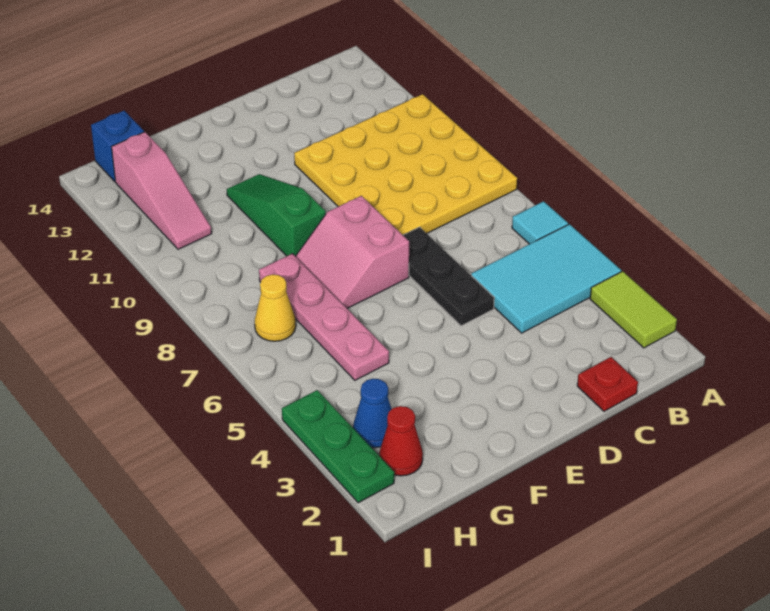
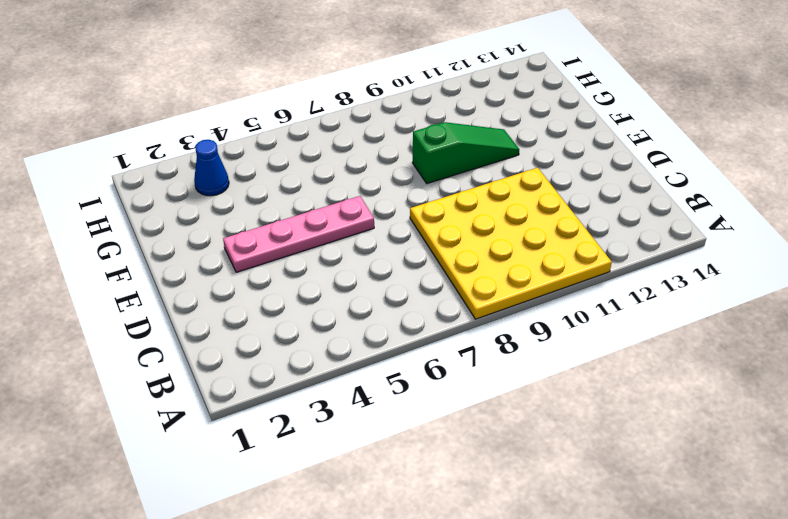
pink plate E3:E6 level 1 -> pink plate G5:G8 level 1
none -> lime tile A2:A3 level 1
none -> cyan tile A4:C5 level 1
none -> cyan tile A6 level 1

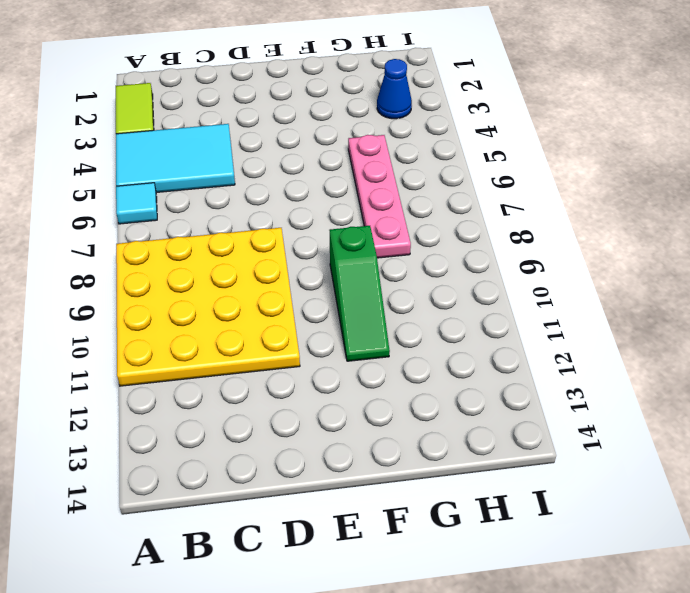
none -> red plate C1 level 1
none -> black plate D5:D7 level 1
none -> pink slope E7:F8 level 1 top E

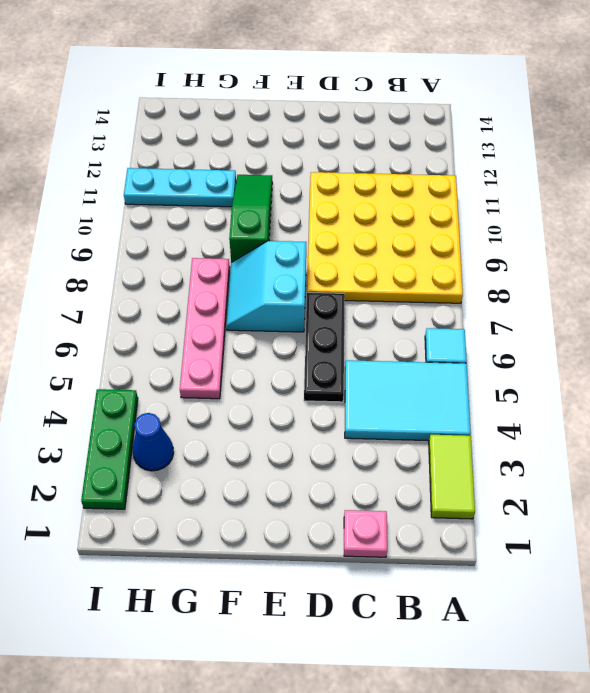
pink plate C1 level 1 -> red plate C1 level 1
cyan slope E7:F8 level 1 top E -> pink slope E7:F8 level 1 top E
cyan plate G11:I11 level 1 -> pink slope H11:H13 level 1 top 13
none -> red cone H2 level 1
none -> yellow cone H7 level 1
none -> blue brick H14 level 1

